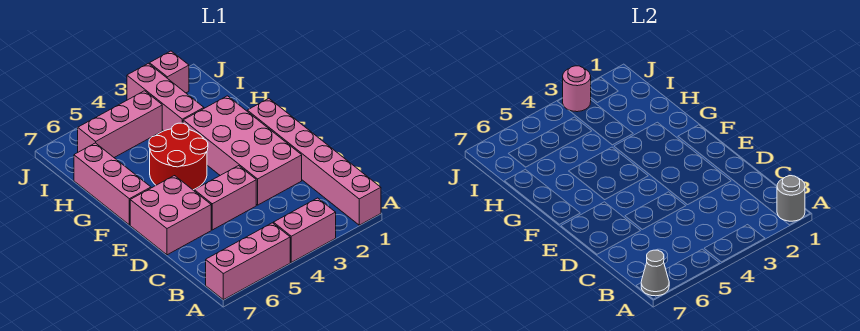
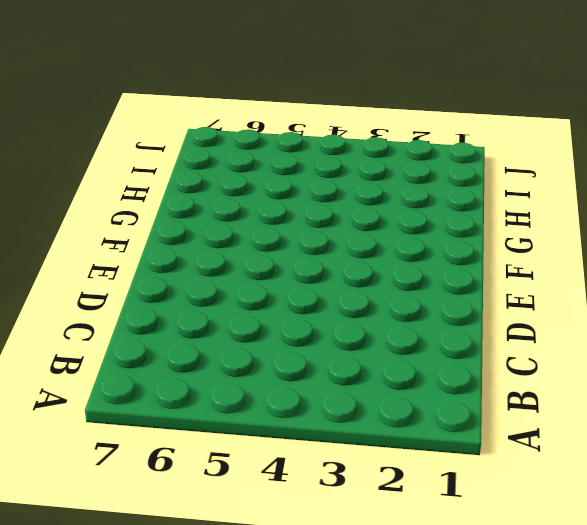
none -> pink brick A1:F1 level 1
none -> pink brick A3:A4 level 1
none -> pink brick A5:A7 level 1

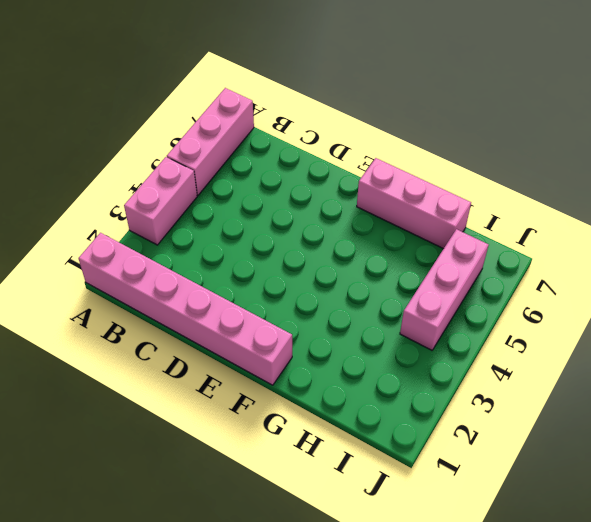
none -> pink brick D2:G3 level 1
none -> pink brick D4:D5 level 1
none -> pink brick D6:E7 level 1

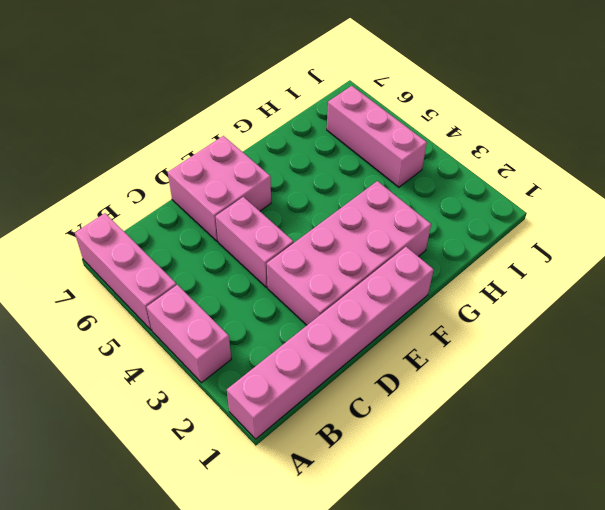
none -> red round brick F4:G5 level 1
none -> pink brick F7:H7 level 1
none -> pink brick H3:J3 level 1

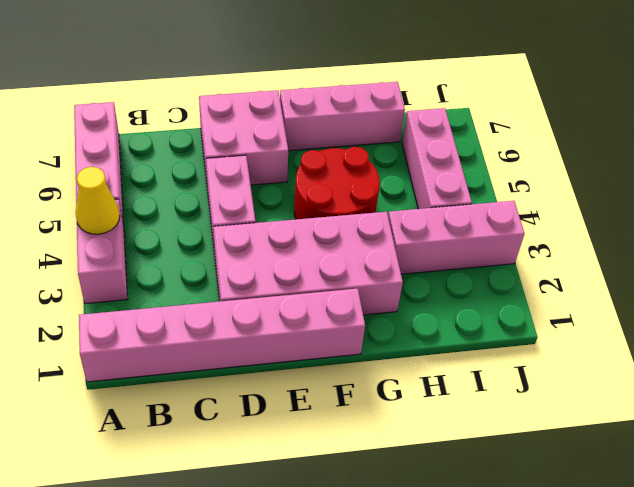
yellow cone A4 level 2 -> none
none -> pink brick J2 level 1
none -> grey round brick A1 level 2
none -> grey cone A7 level 2

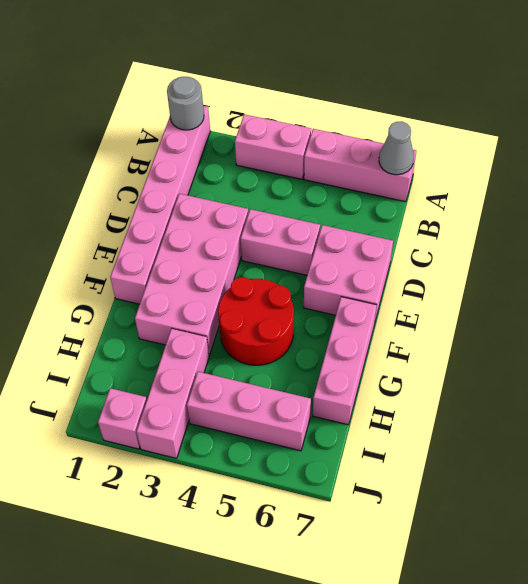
none -> pink round brick J3 level 2

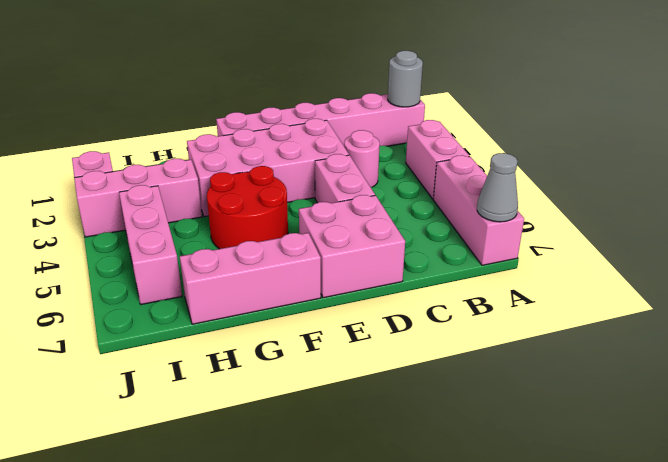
pink round brick C3 level 1 -> pink round brick J3 level 2

